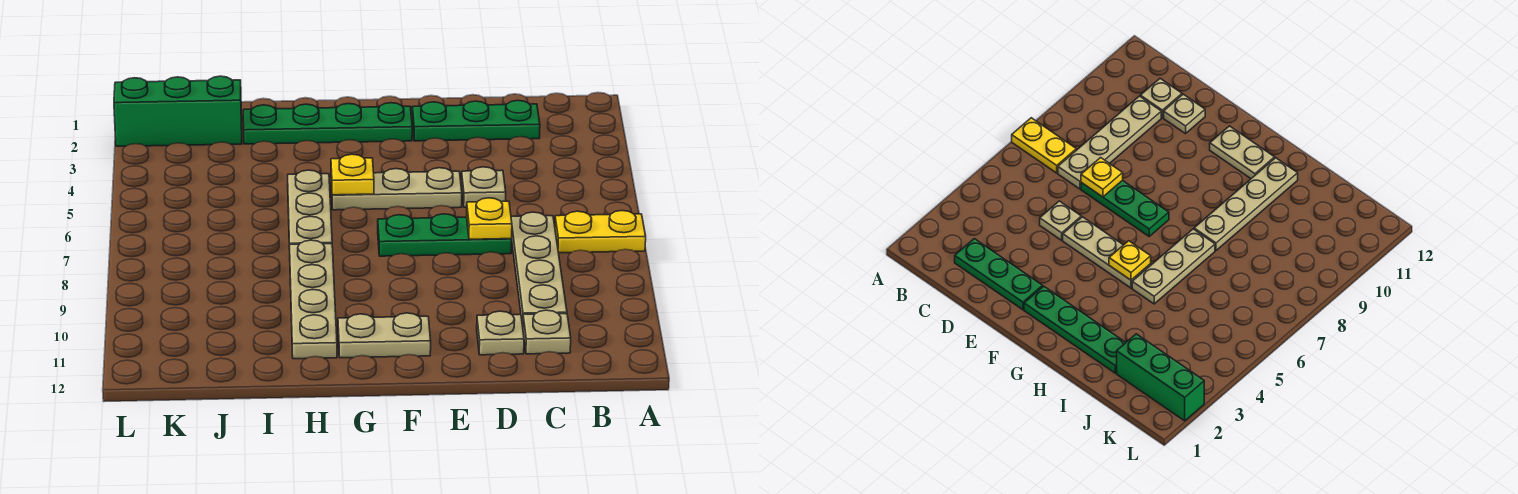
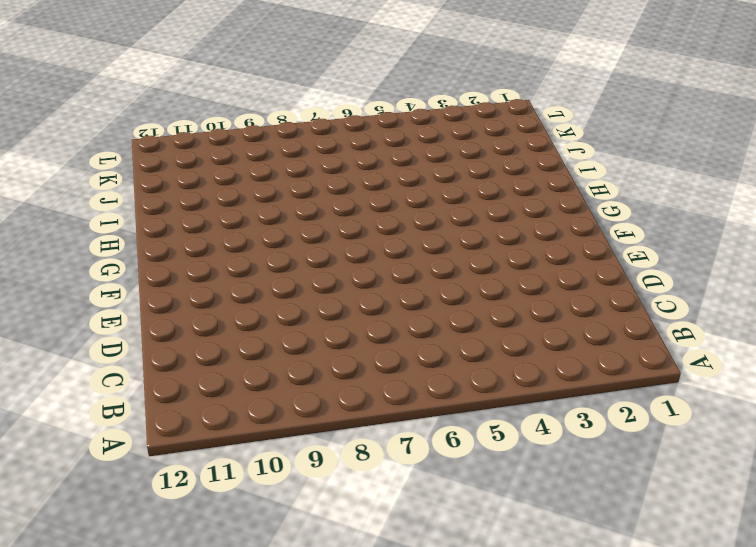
none -> yellow plate A7:B7 level 1
none -> green plate C2:E2 level 1
none -> tan plate C7:C10 level 1

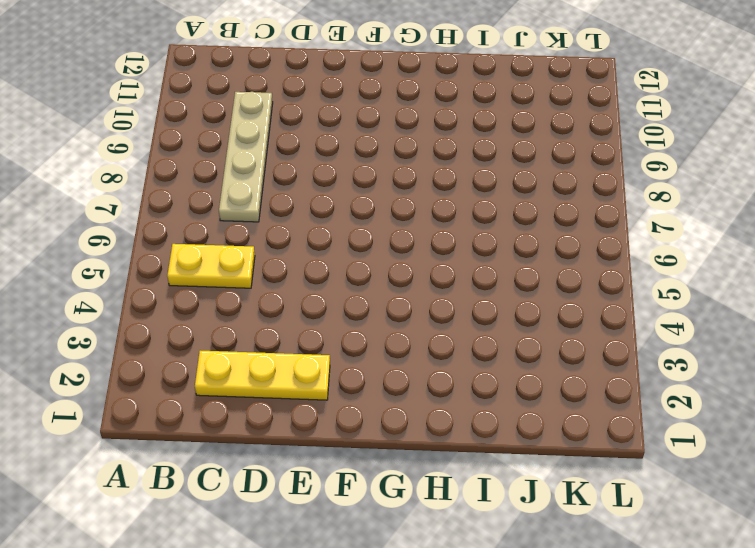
yellow plate B5:C5 level 1 -> yellow plate A7:B7 level 1
yellow plate C2:E2 level 1 -> green plate C2:E2 level 1
none -> tan plate C11 level 1
none -> tan plate D5 level 1
none -> green plate D7:F7 level 1

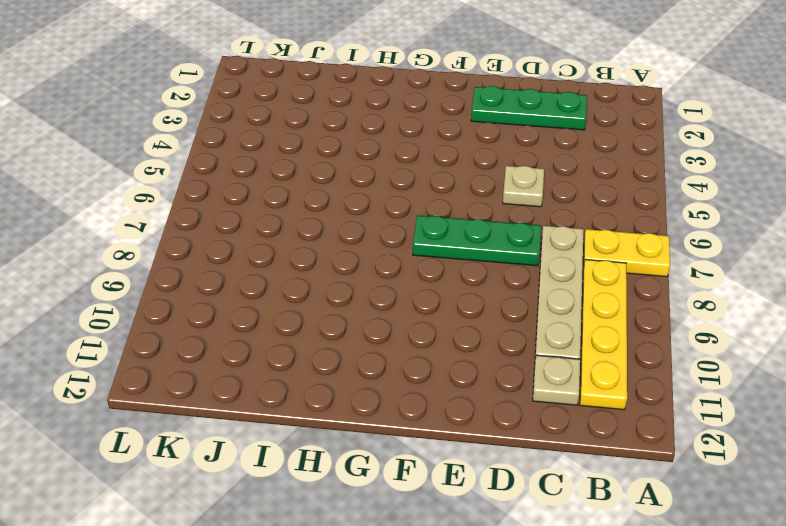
yellow plate B8:B11 level 1 -> none
none -> tan plate D11 level 1
none -> tan plate E5:G5 level 1
none -> green plate F2:I2 level 1

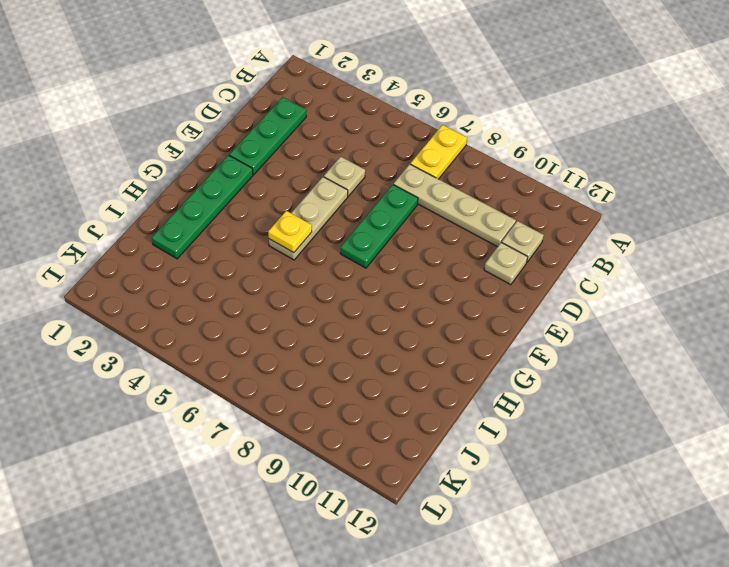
none -> tan plate F11:G11 level 1
none -> tan plate H5:H7 level 1
none -> tan plate H8:H11 level 1

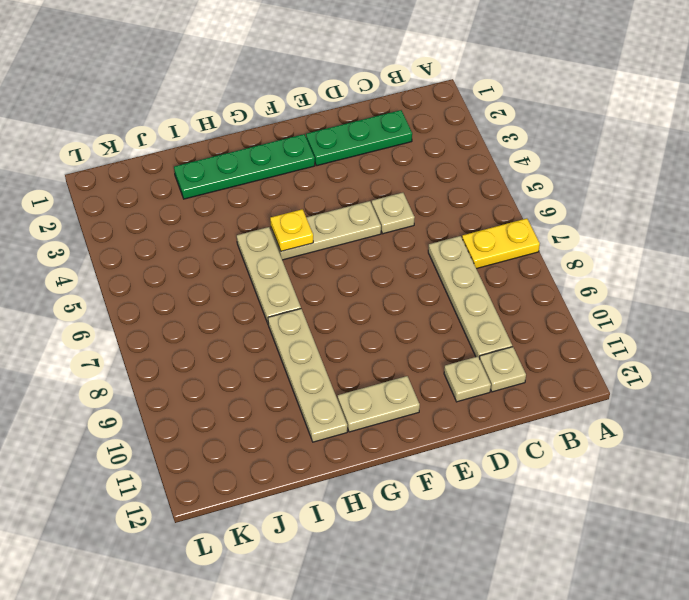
none -> green plate D7:F7 level 1
none -> green brick J2:L2 level 1
none -> yellow plate D7 level 2

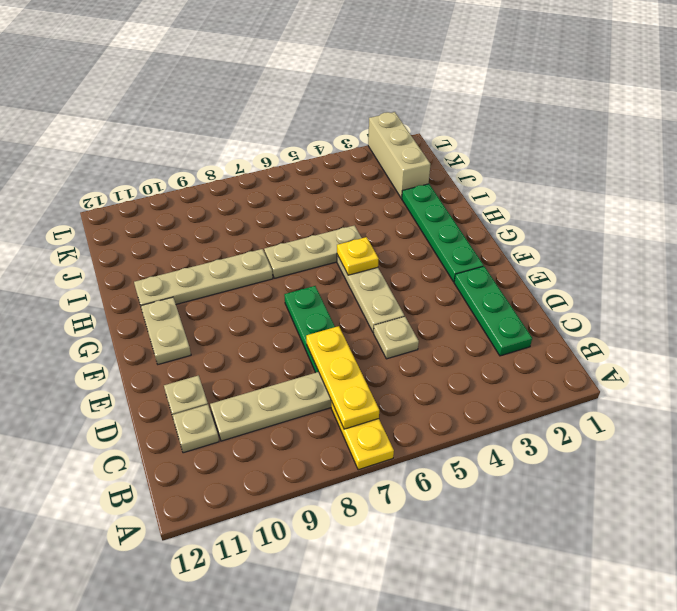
yellow plate B7:D7 level 2 -> yellow plate D7 level 2
tan brick J2:L2 level 1 -> green brick J2:L2 level 1

